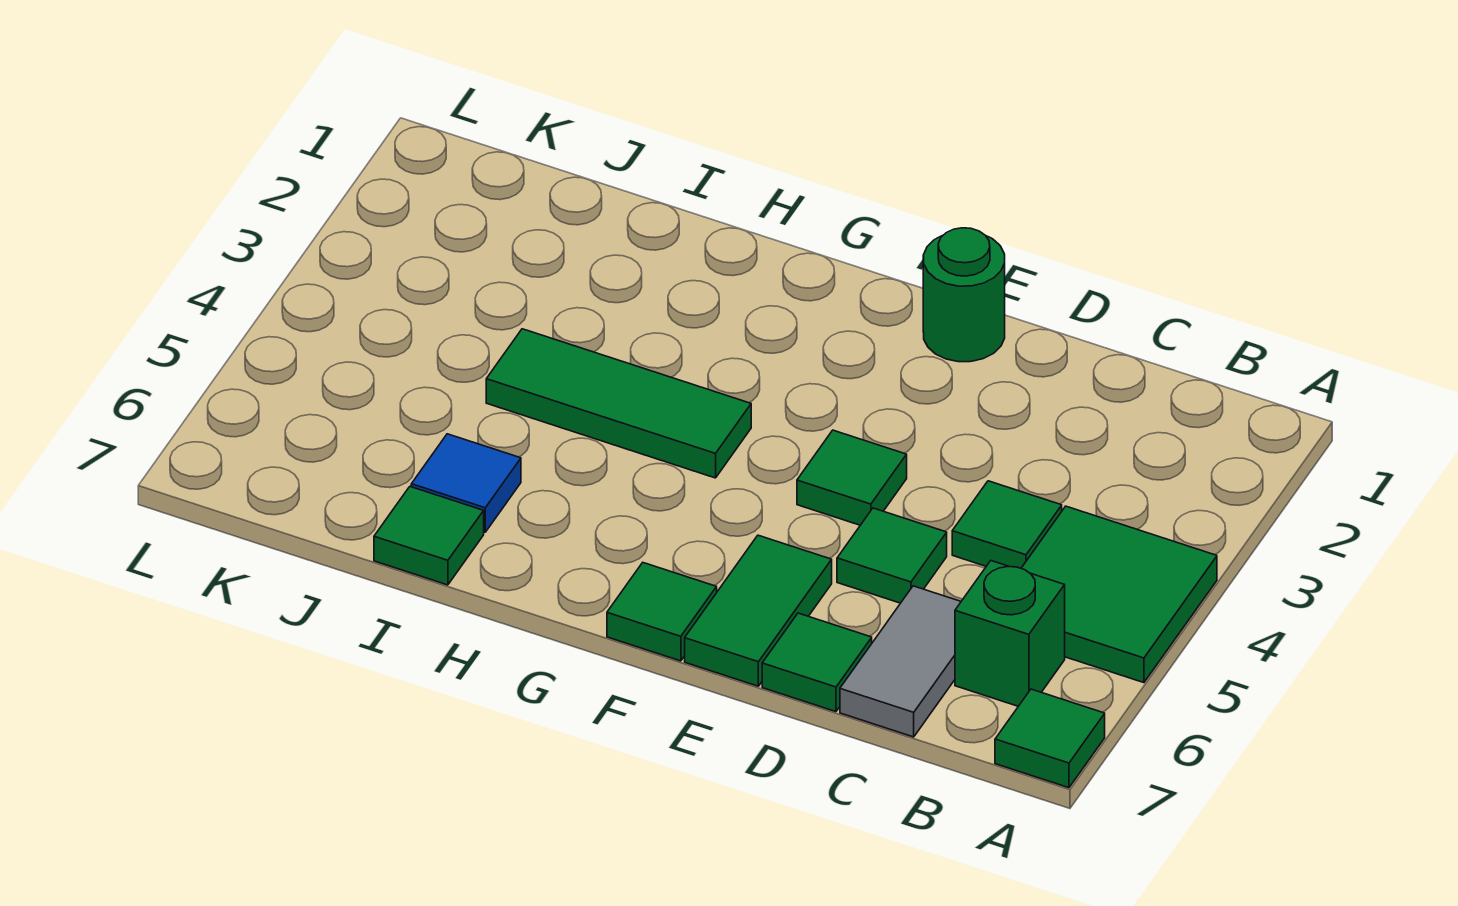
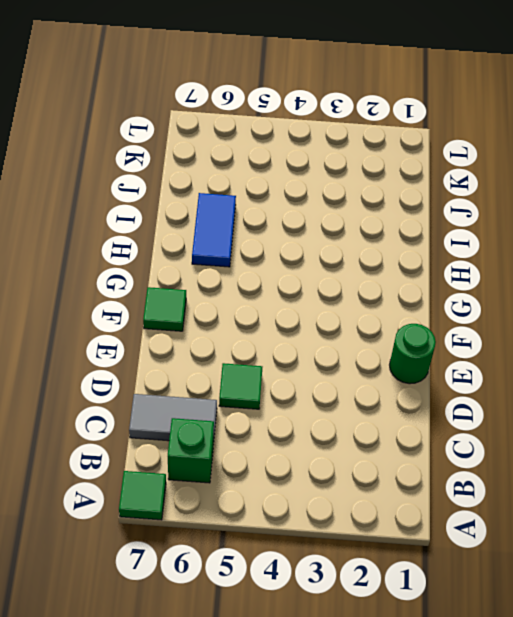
blue tile H6:I6 level 1 -> blue tile I6 level 1
none -> green tile A4:B5 level 1
none -> green tile C4 level 1
none -> green tile D7 level 1

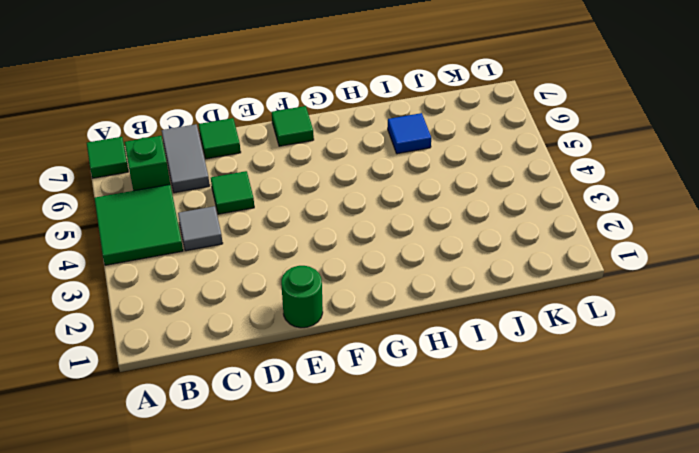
grey tile C4 level 1 -> green tile C4 level 1
none -> green tile E4 level 1
none -> green tile E6:E7 level 1
none -> green tile G4:I4 level 1

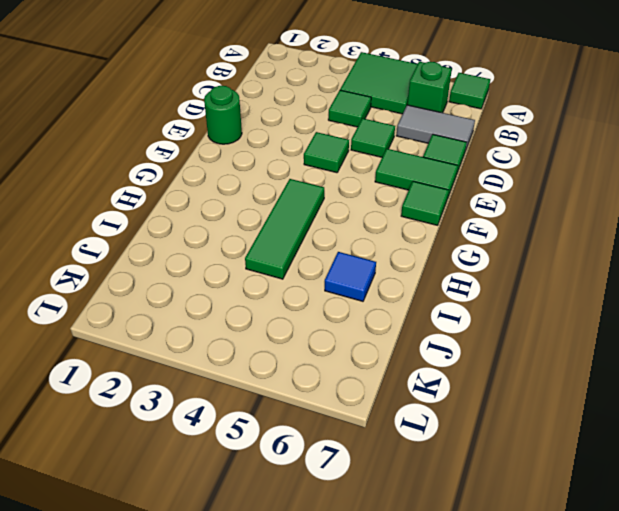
none -> green tile I7 level 1

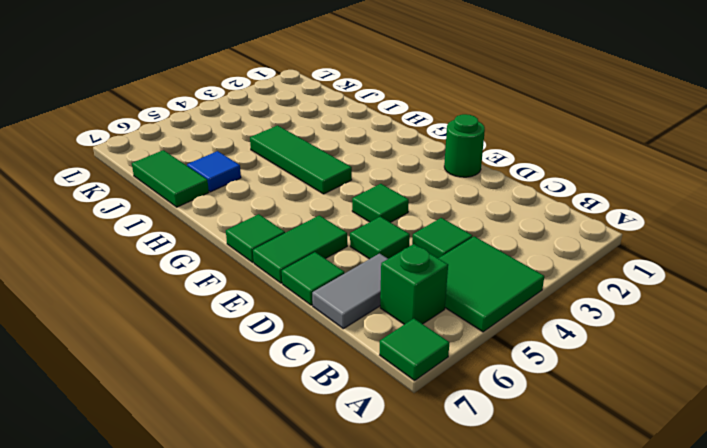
green tile I7:J7 level 1 -> green tile I7 level 1

